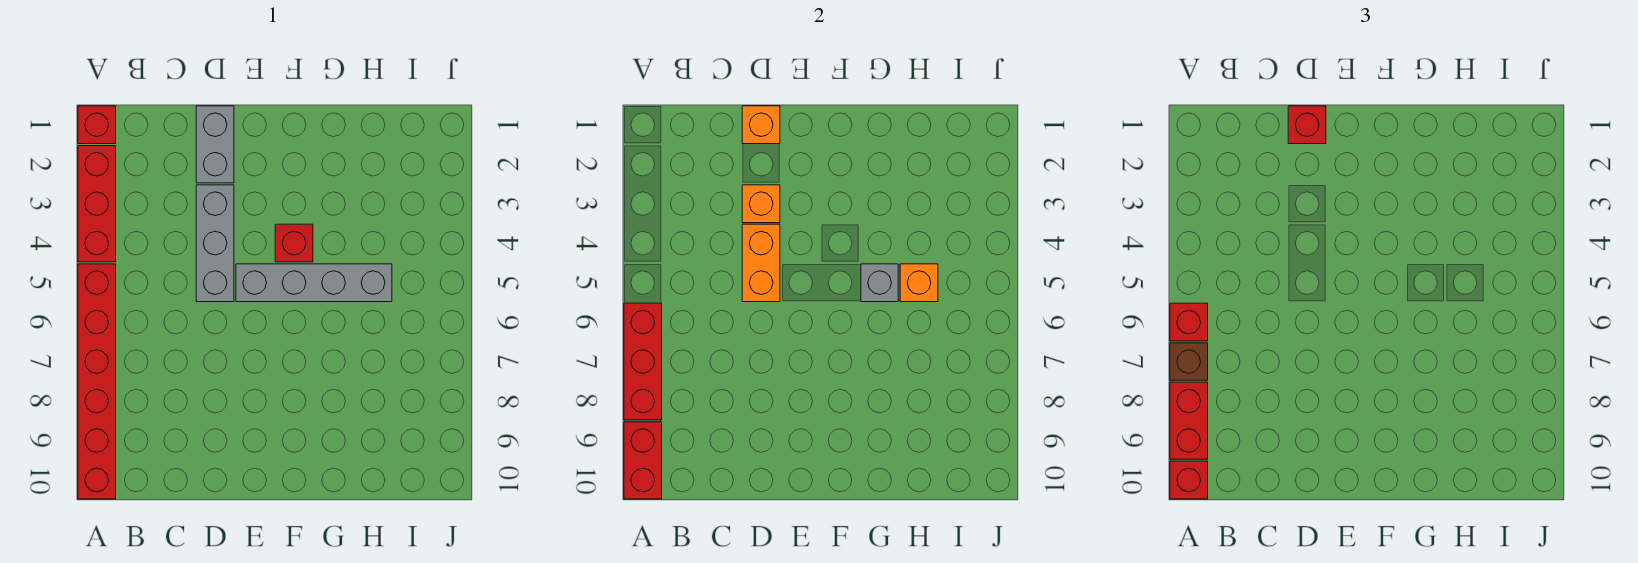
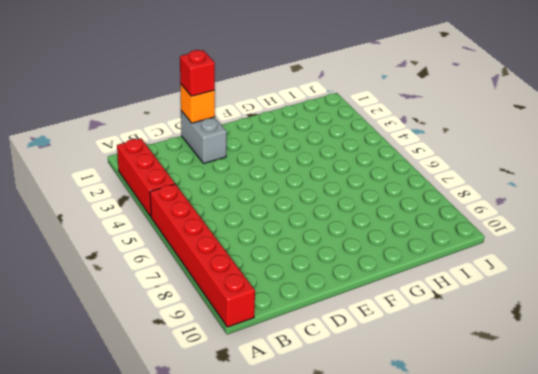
none -> red brick A1 level 1
none -> grey brick D3:D5 level 1
none -> grey brick E5:H5 level 1

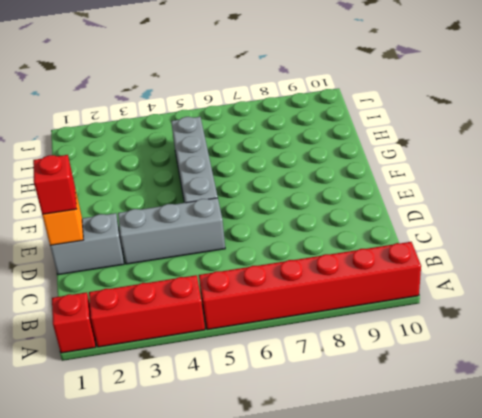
none -> red brick F4 level 1
none -> red brick A6:A8 level 2
none -> red brick A9:A10 level 2

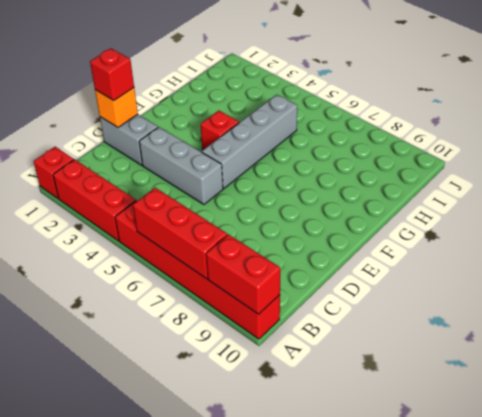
none -> orange brick D3 level 2
none -> orange brick D4:D5 level 2
none -> grey brick G5 level 2

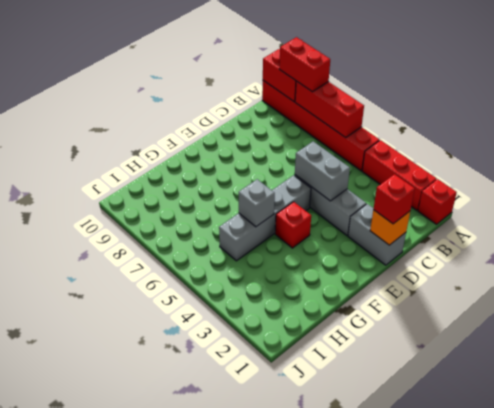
grey brick D4:D5 level 2 -> orange brick D4:D5 level 2
none -> orange brick D3 level 2
none -> orange brick H5 level 2
none -> red brick A6 level 3

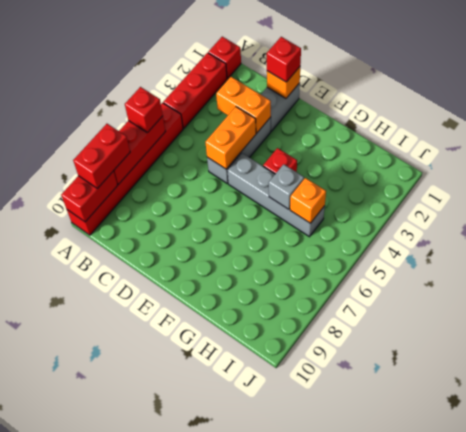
orange brick C3:D3 level 2 -> orange brick D3 level 2
none -> brown brick A7 level 3
none -> red brick A10 level 3

